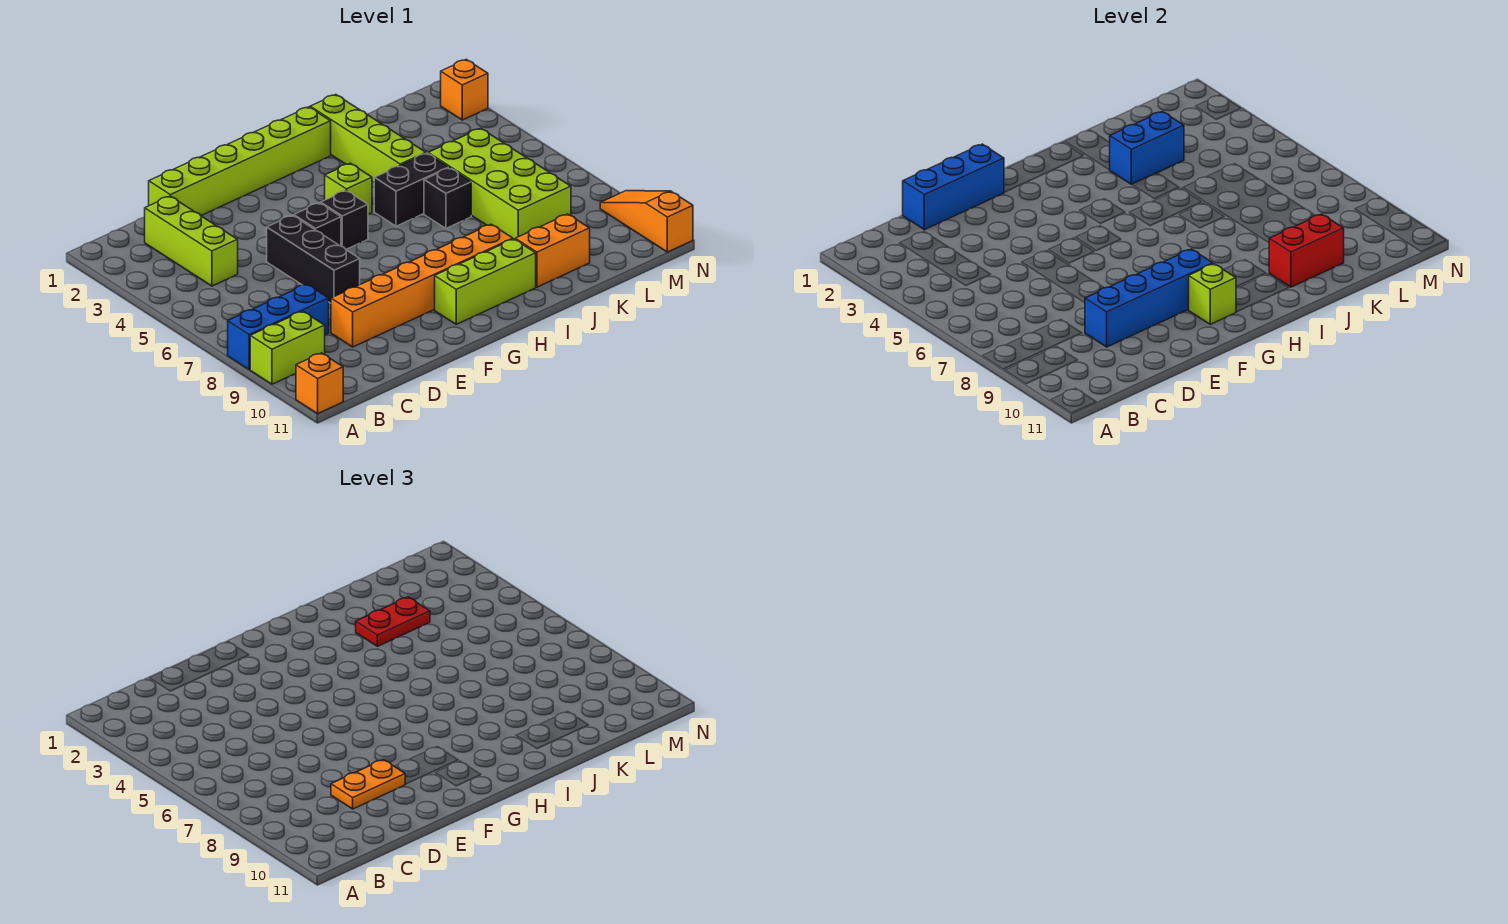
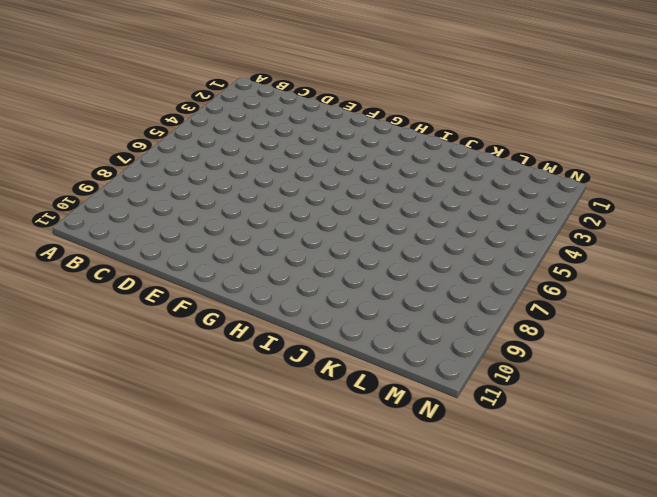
none -> blue brick A8:C8 level 1
none -> lime brick A9:B9 level 1
none -> orange brick A11 level 1

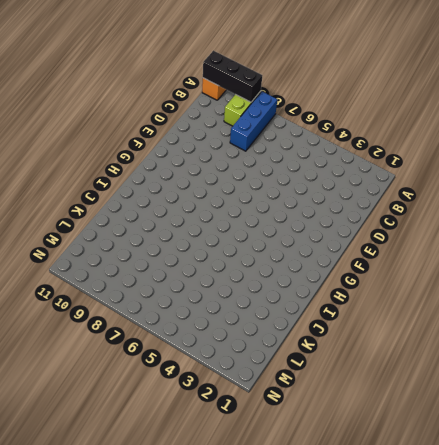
black brick A9:A11 level 2 -> black brick E5:E7 level 1
none -> lime brick C2:C4 level 1
none -> lime brick D1:I1 level 1
none -> orange brick D9:I9 level 1

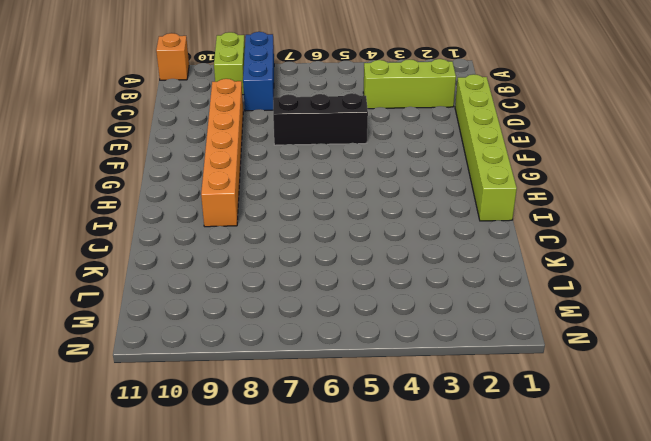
none -> black brick F5 level 1
none -> black brick G5 level 1
none -> lime brick G10:I10 level 1

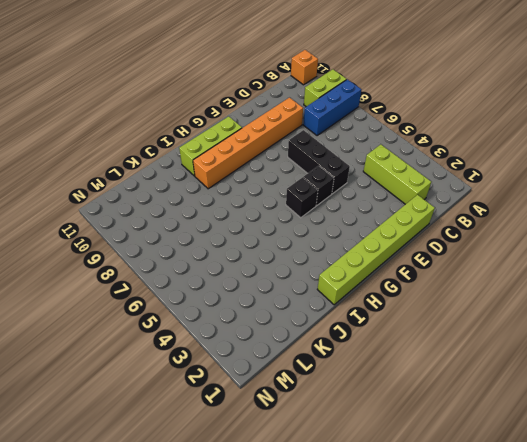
none -> lime brick H4 level 1
none -> black brick I5:J5 level 1
none -> lime brick J1:J4 level 1

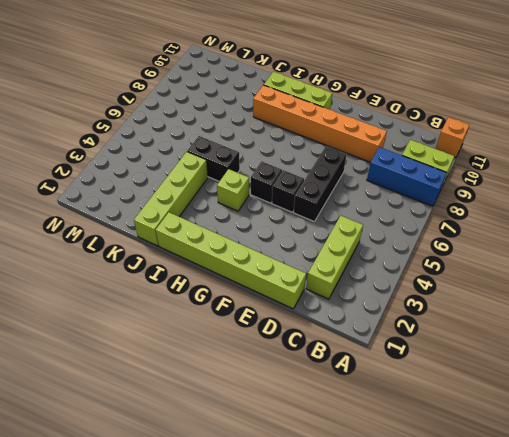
none -> black brick J6 level 1
none -> orange brick J10:K10 level 1
none -> lime brick K5:L8 level 1

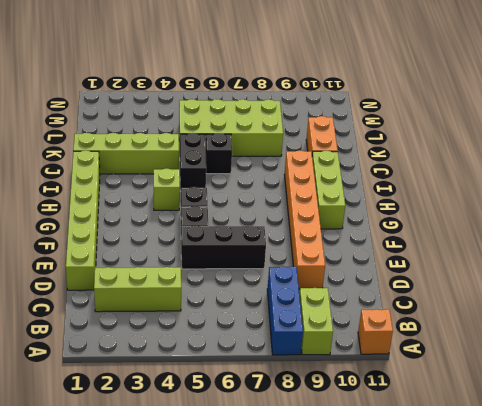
none -> orange brick N2 level 1
none -> orange slope N9:N11 level 1 top 11
none -> blue brick D1:F1 level 2

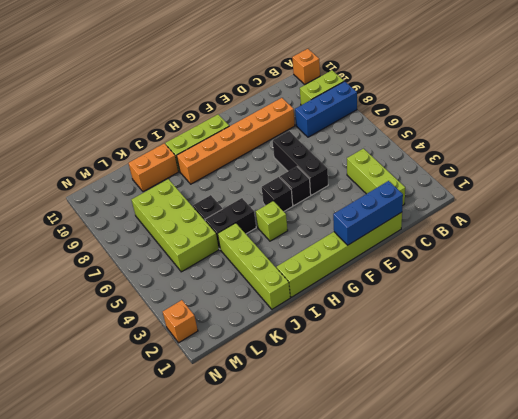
none -> orange slope N9:N11 level 1 top 11
none -> blue brick D9:G9 level 2
none -> lime brick G10 level 2

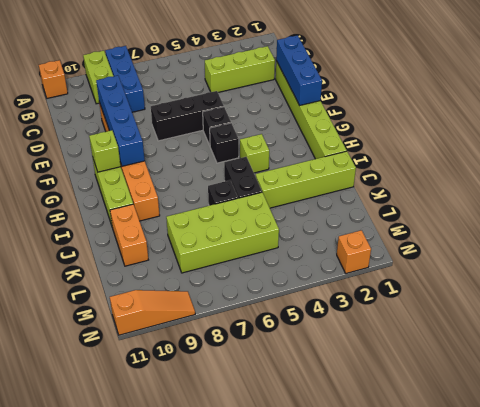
none -> blue brick J3:K3 level 2
none -> red brick J10:K10 level 2
none -> orange plate D9:E9 level 3

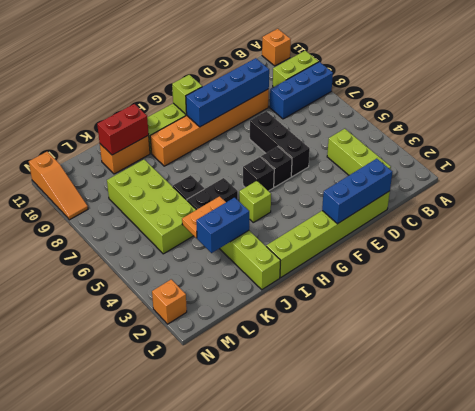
orange plate J4:K4 level 2 -> orange plate D9:E9 level 3
none -> red plate J3:K3 level 3

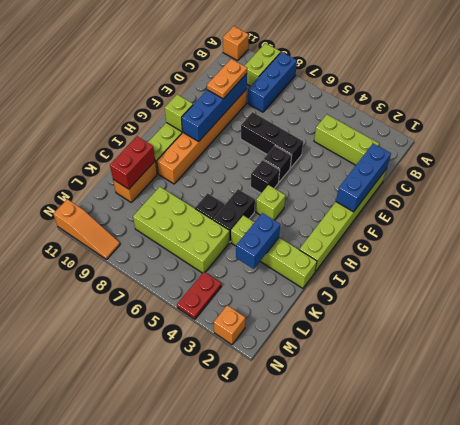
red plate M4:N4 level 1 -> red plate J3:K3 level 3

